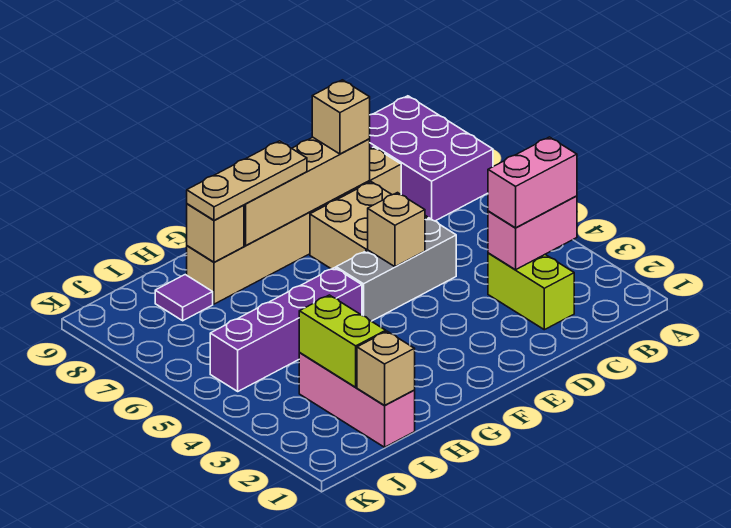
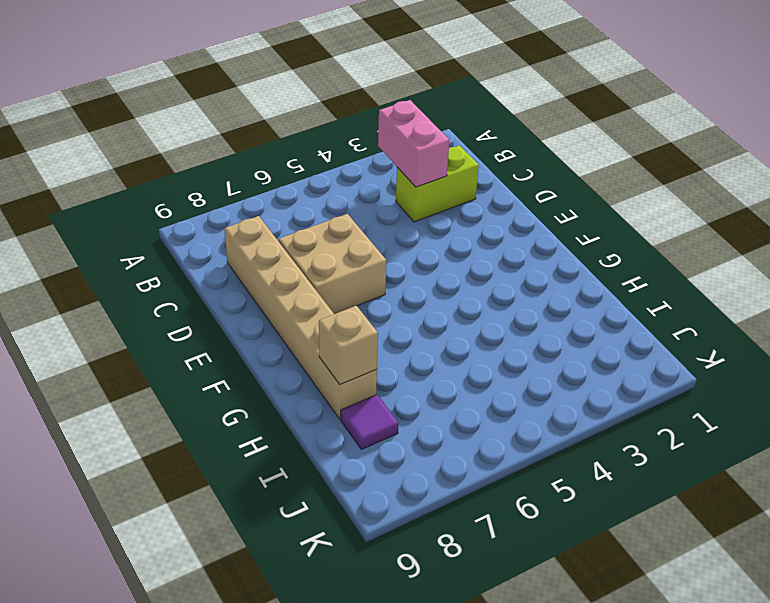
none -> purple brick A7:B9 level 1
none -> grey brick D5:F5 level 1
none -> purple brick G5:J5 level 1

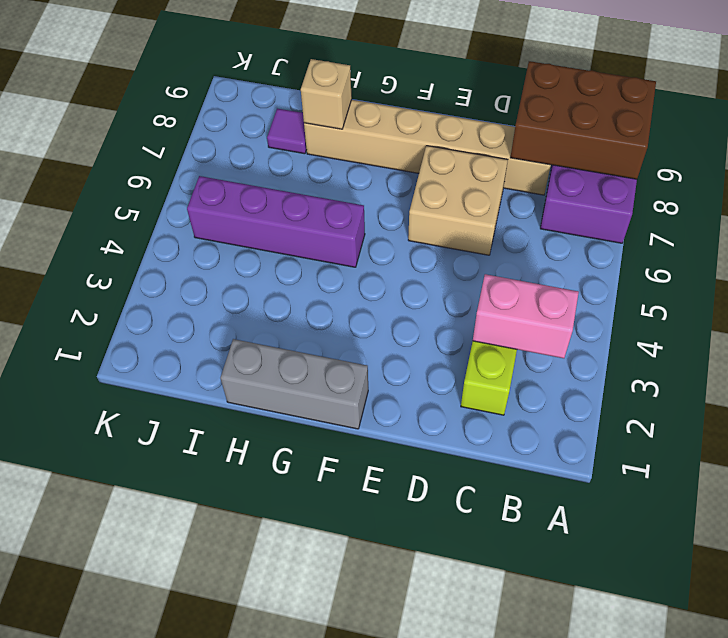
brown brick A8:C9 level 2 -> none
grey brick F1:H1 level 1 -> grey brick D5:F5 level 1
none -> pink brick I1:I3 level 1
none -> tan brick D8:G8 level 2
none -> tan brick E5 level 2

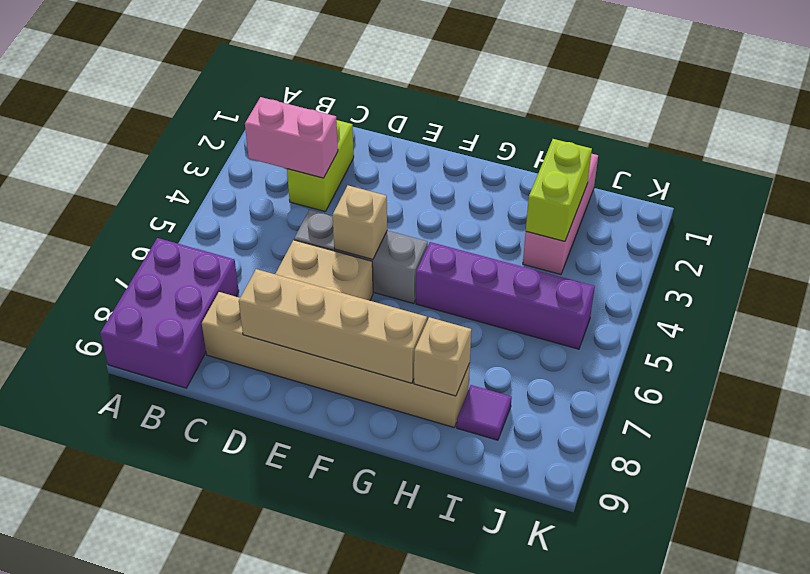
none -> tan brick I1 level 2
none -> pink brick B3:C3 level 3
none -> tan brick D8 level 3

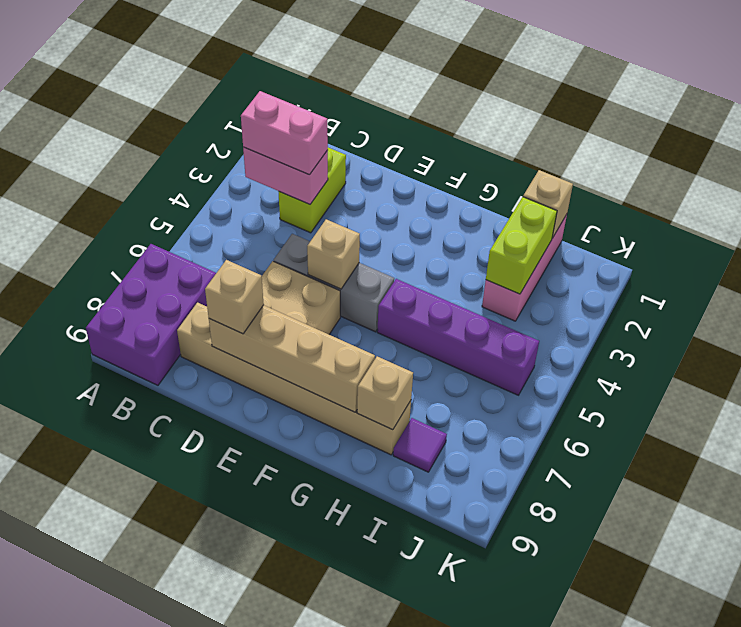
none -> tan plate F8:H8 level 3

